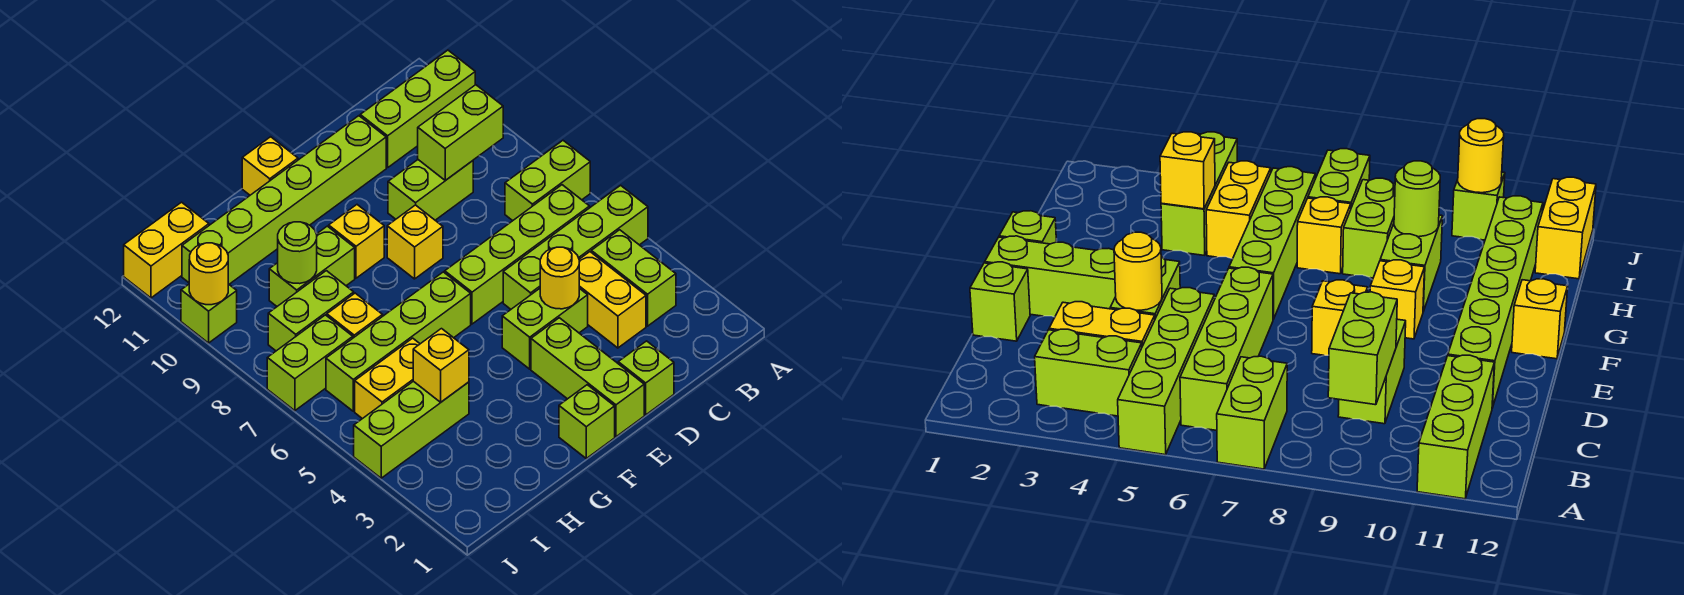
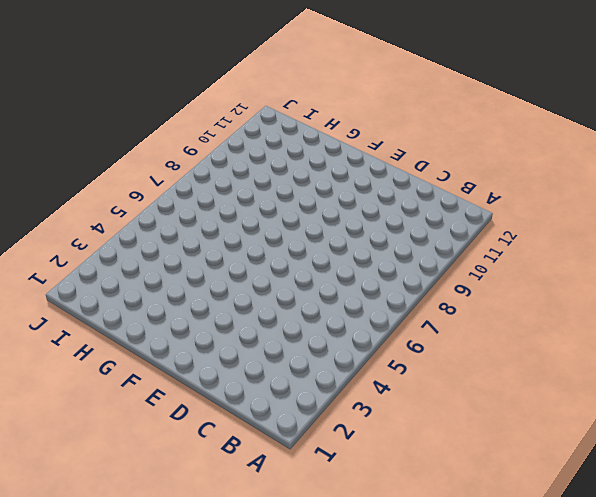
none -> lime brick A5:D5 level 1
none -> lime brick A7:B7 level 1
none -> lime brick A11:C11 level 1

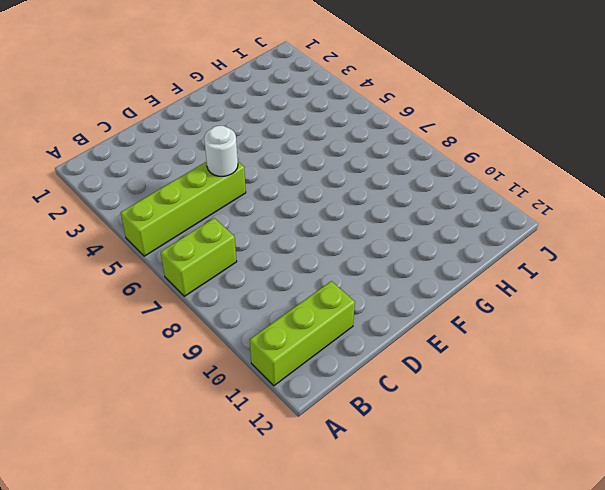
white round brick D5 level 2 -> none
none -> lime brick B3:B4 level 1
none -> lime brick B6:E6 level 1
none -> yellow brick C3:C4 level 1

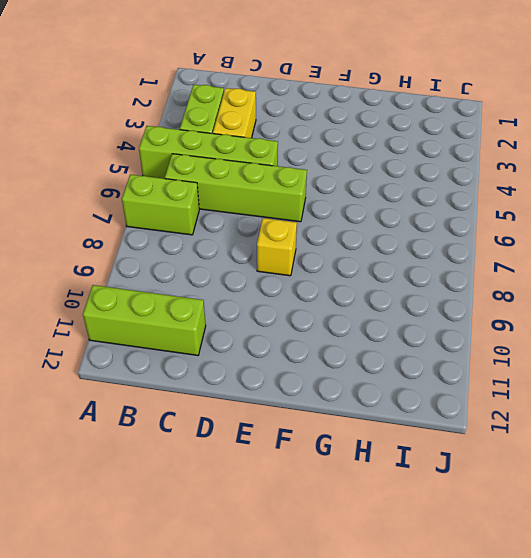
none -> lime brick C9:D9 level 1
none -> lime brick D1 level 1
none -> lime brick D4:E4 level 1

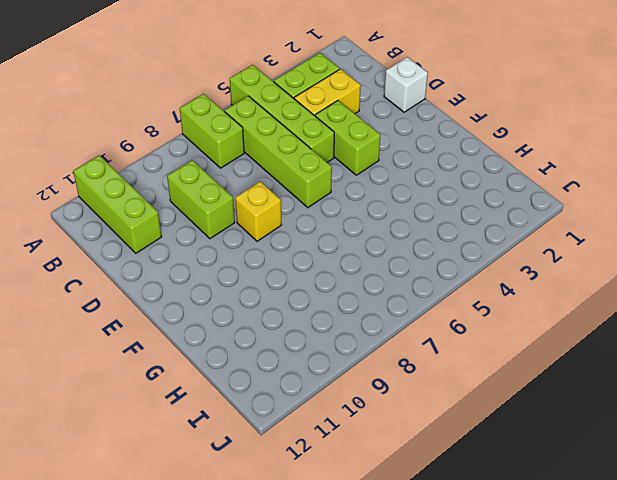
white brick D1 level 1 -> lime brick D1 level 1
none -> lime brick D11:I11 level 1
none -> lime brick E1:E3 level 1
none -> lime brick F1 level 1

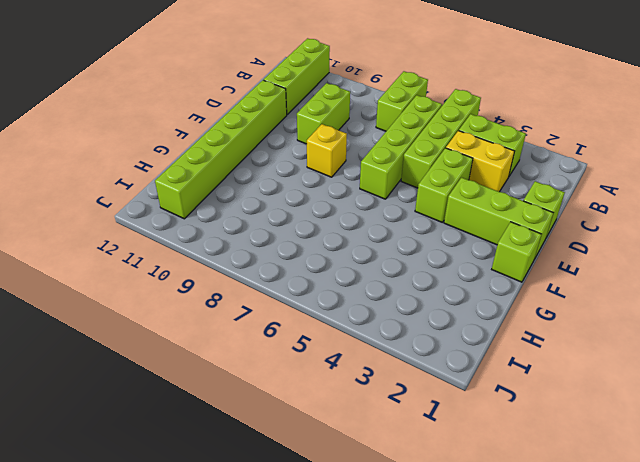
none -> lime brick F6:I6 level 1
none -> yellow brick F9 level 1
none -> yellow brick F12 level 1

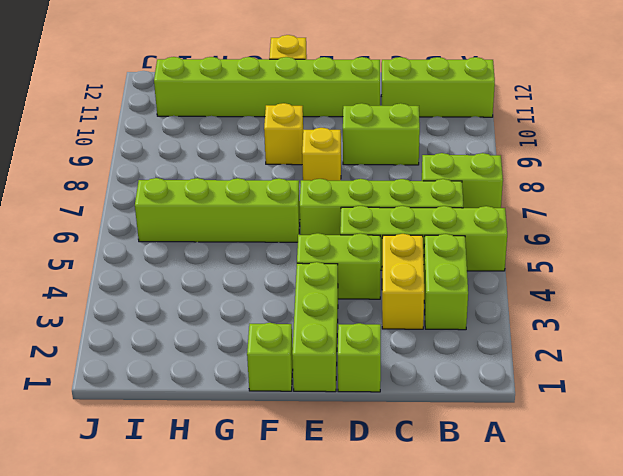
none -> lime brick G9:H9 level 1
none -> lime brick H4:J4 level 1
none -> yellow brick H5:I5 level 1

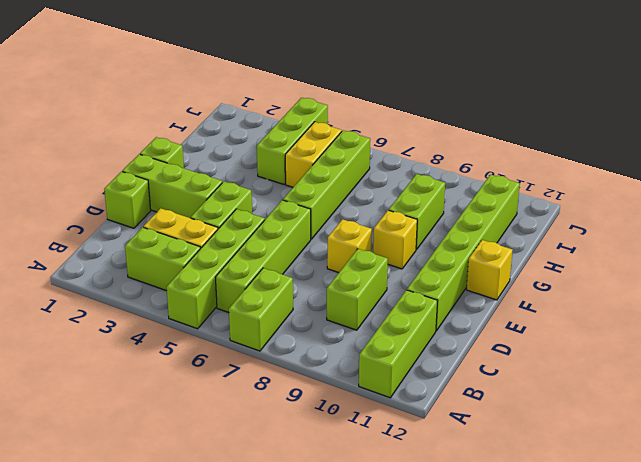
none -> yellow brick H7 level 1
none -> lime brick H8:I8 level 1
none -> lime brick I7:J7 level 1

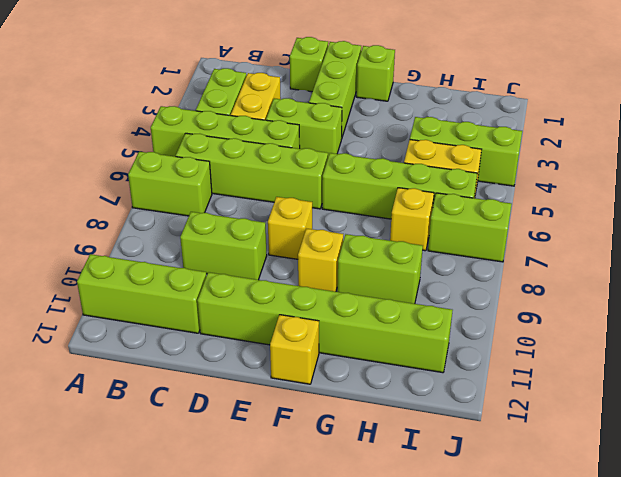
none -> lime brick H8:I8 level 1
none -> yellow brick I12:J12 level 1
none -> lime brick J10 level 1

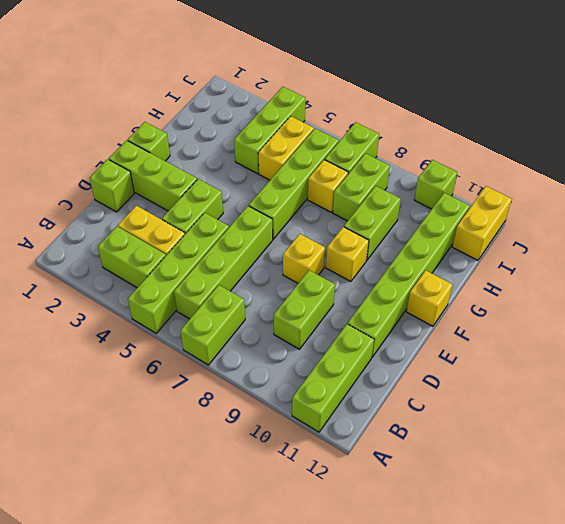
none -> lime brick B9:C9 level 2
none -> yellow round brick D4 level 2
none -> yellow brick H4 level 2

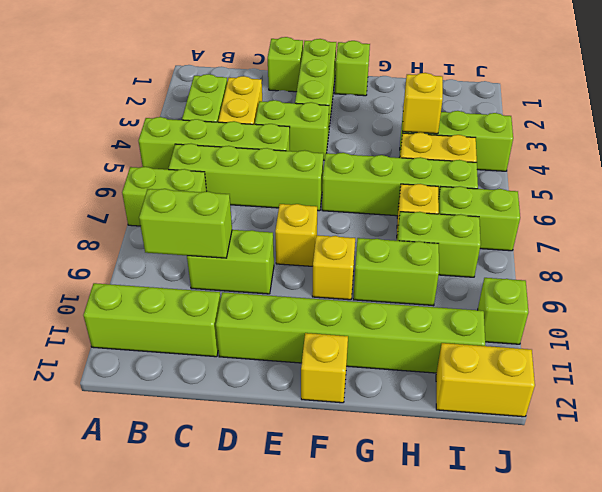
none -> yellow round brick D4 level 2
none -> lime round brick H9 level 2
none -> yellow round brick J10 level 2

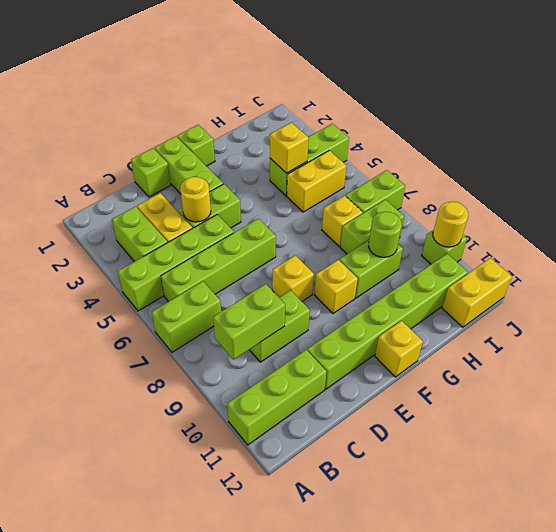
none -> lime brick F6:I6 level 1

